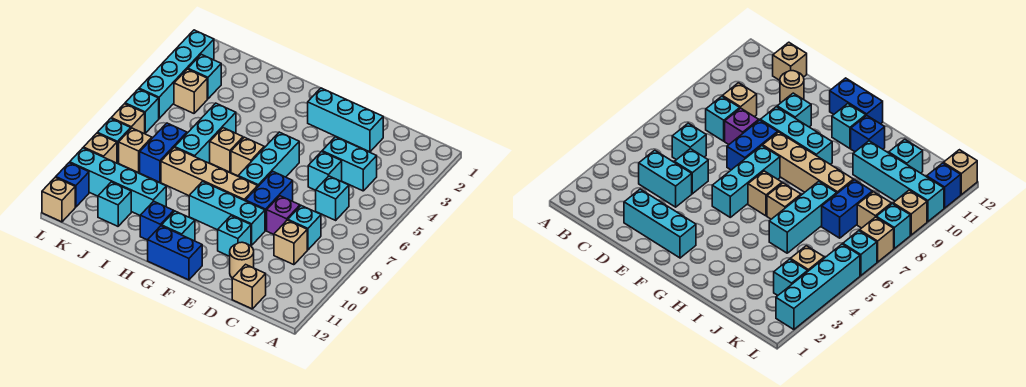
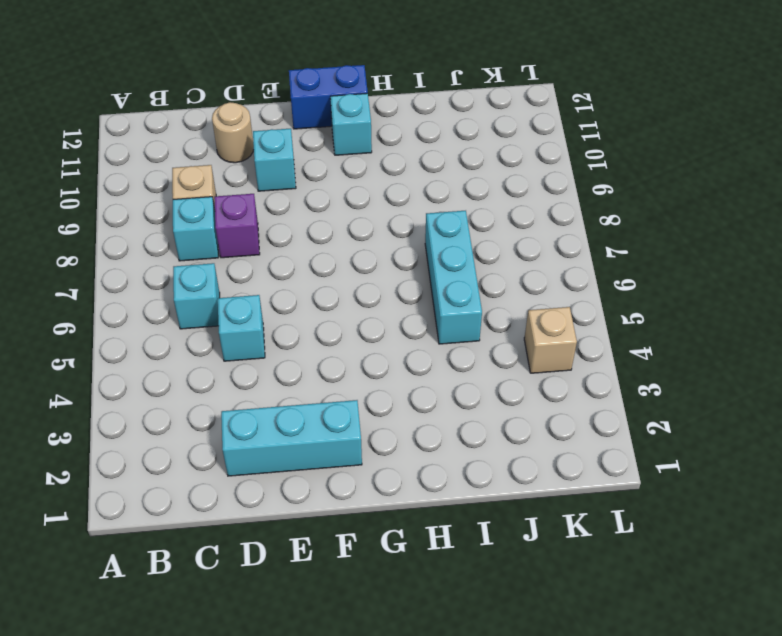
none -> cyan brick C4:D4 level 1
none -> tan brick C12 level 1
none -> blue brick E7:E8 level 1
none -> cyan brick E9:G9 level 1

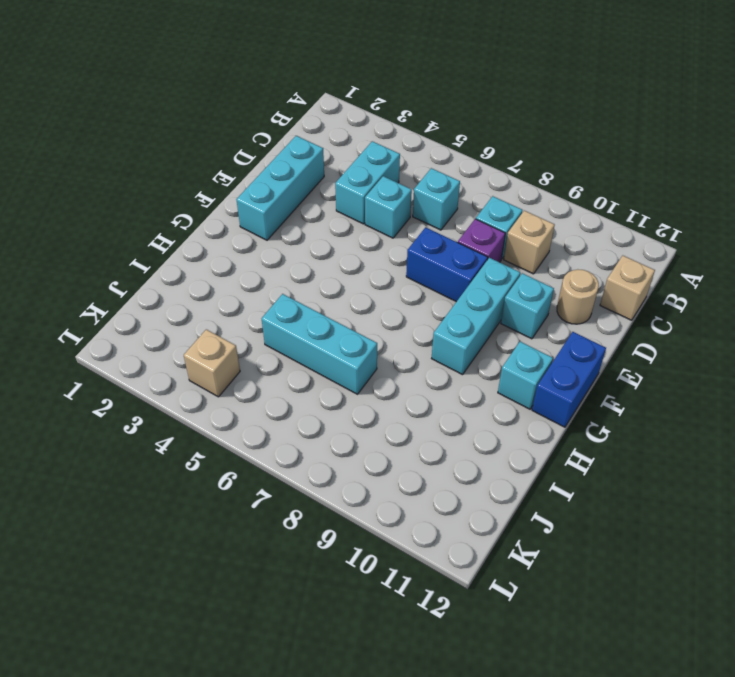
none -> cyan brick F5:F7 level 1
none -> tan brick F8:I8 level 1
none -> tan brick G6 level 1
none -> tan brick H6 level 1

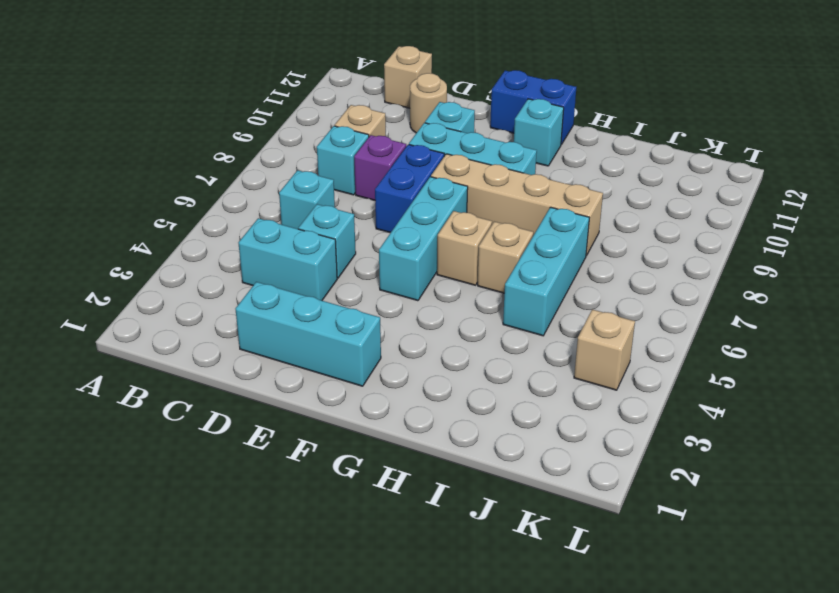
none -> blue brick H11 level 1
none -> cyan brick I10:L10 level 1
none -> blue brick J7:J8 level 1
none -> cyan brick J11 level 1

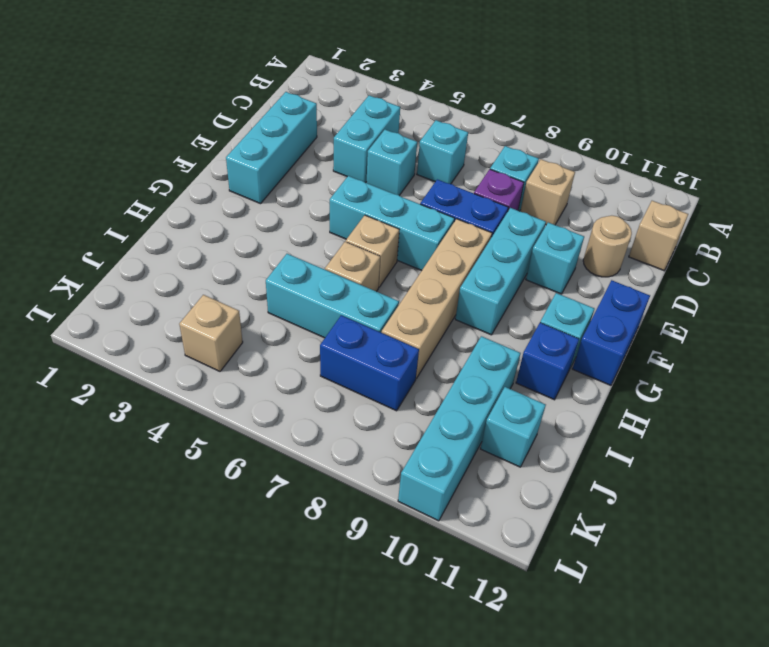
none -> cyan brick K3 level 1
none -> tan brick K8 level 1
none -> cyan brick L2:L5 level 1
none -> cyan brick L6 level 1

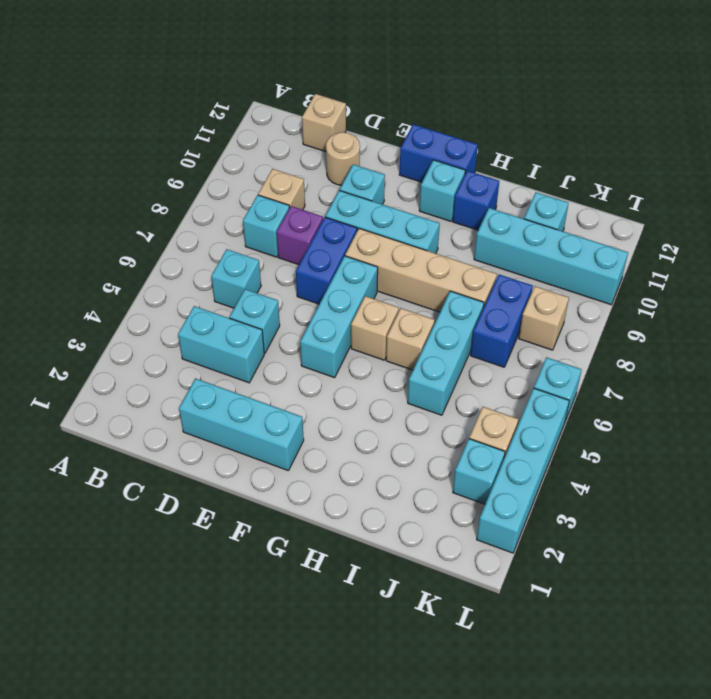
none -> tan brick L7 level 1
none -> cyan brick L8 level 1
none -> tan brick L9 level 1
none -> blue brick L11 level 1

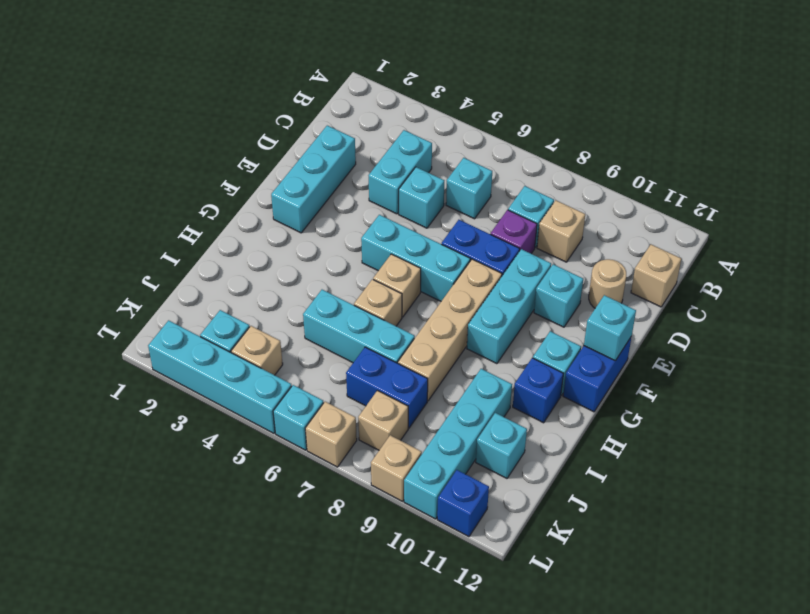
cyan brick F12 level 2 -> cyan brick L8 level 1
none -> tan brick L12 level 1

